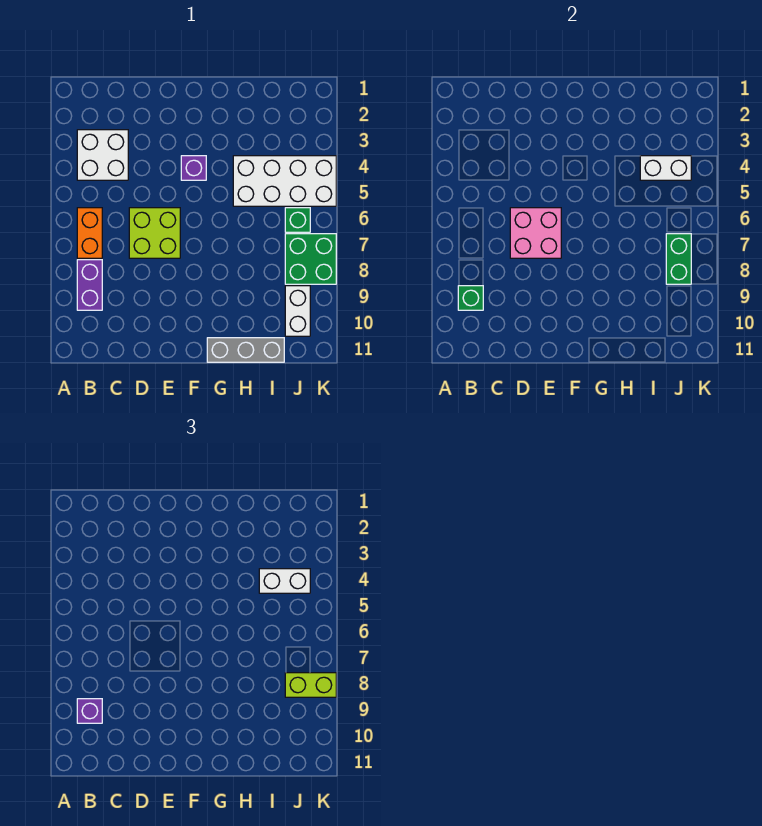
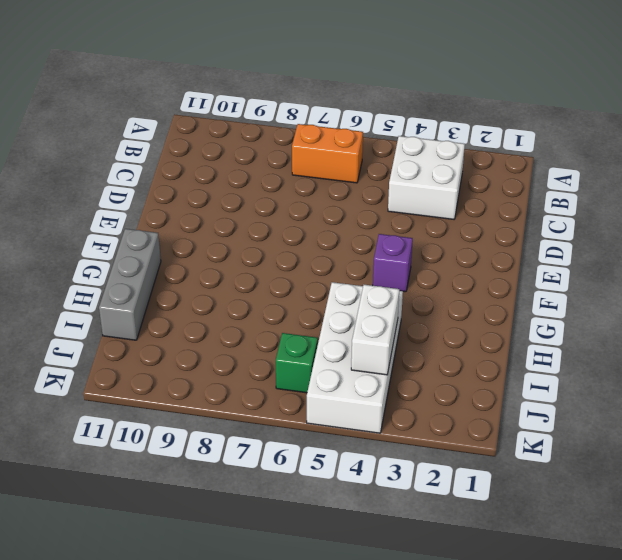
none -> purple brick B8:B9 level 1
none -> lime brick D6:E7 level 1
none -> green brick J7:K8 level 1

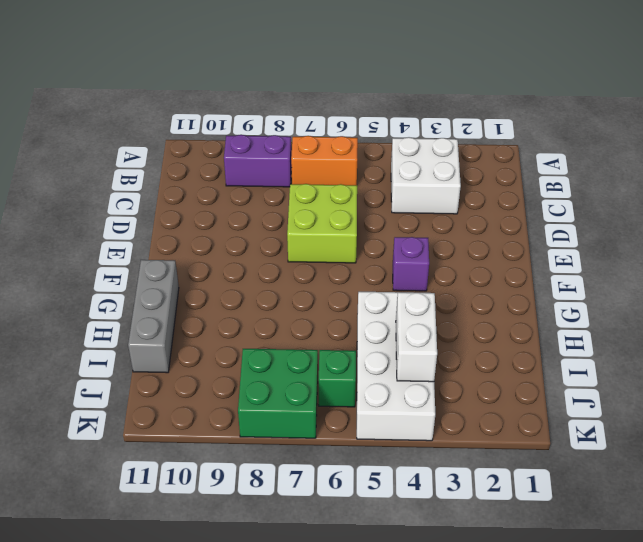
none -> white brick J9:J10 level 1
none -> green brick B9 level 2
none -> pink brick D6:E7 level 2

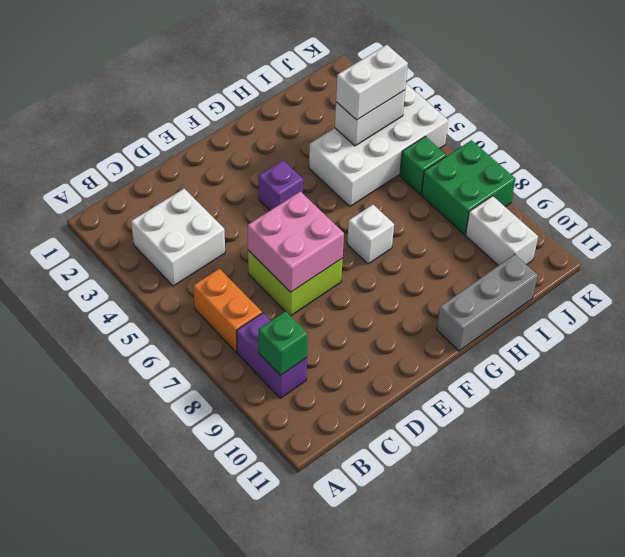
white brick G7 level 1 -> none
none -> green brick J7:J8 level 2
none -> purple brick B9 level 3
none -> lime brick J8:K8 level 3

